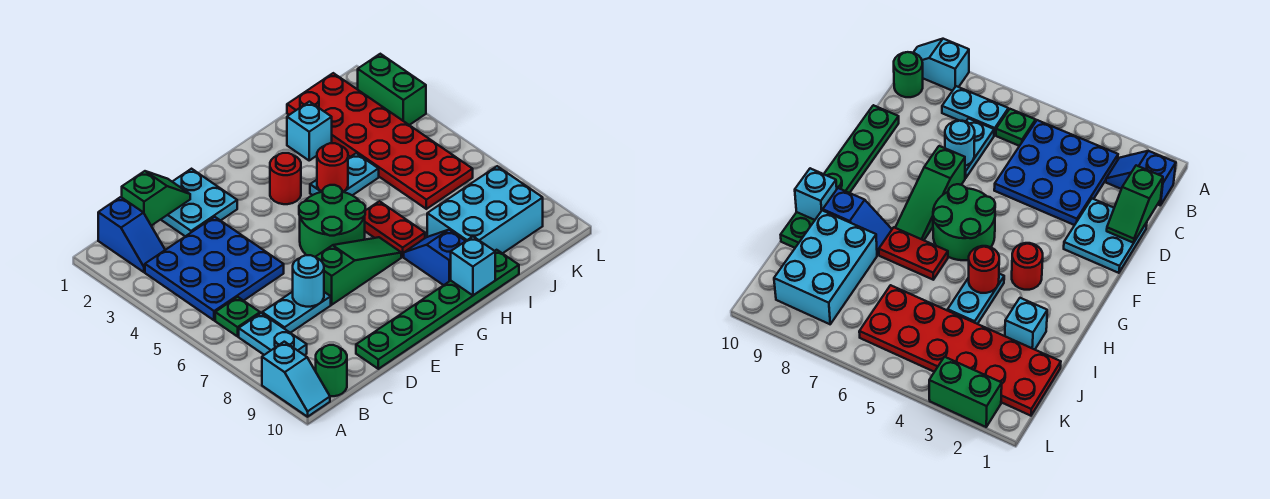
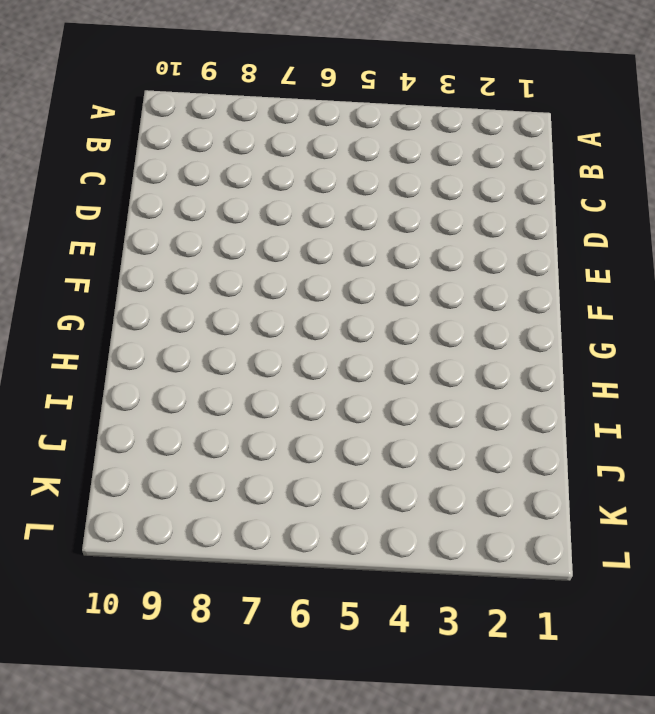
none -> cyan slope A9:A10 level 1 top 9
none -> blue slope B1:B2 level 1 top 1
none -> blue plate B3:D5 level 1

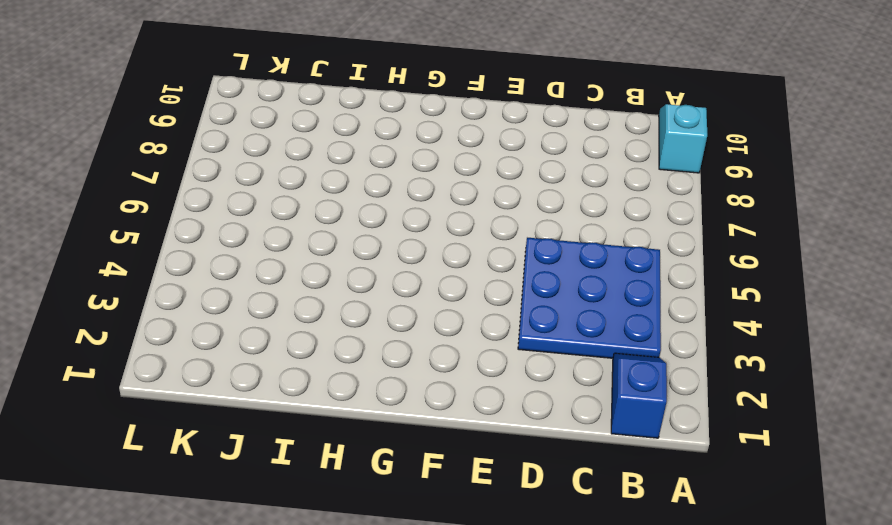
none -> green plate B6 level 1
none -> cyan plate B7:B8 level 1
none -> green round brick B10 level 1

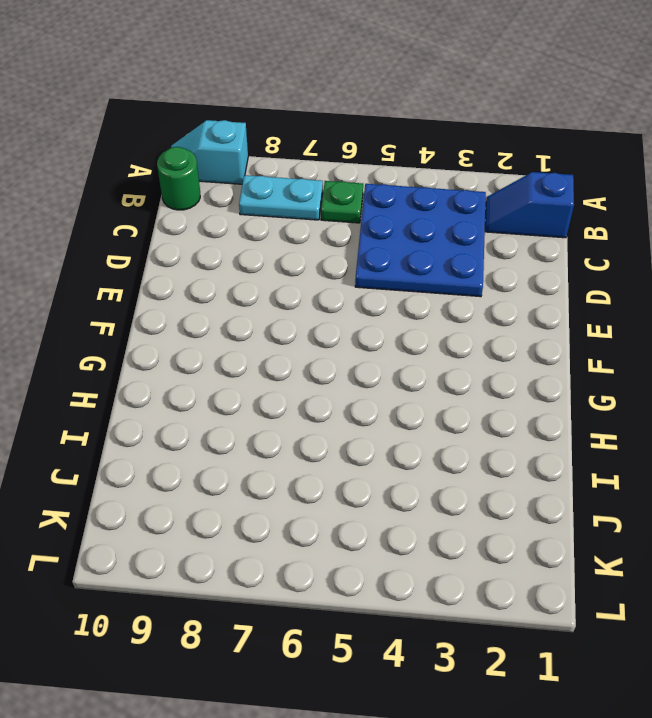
none -> cyan plate C7:D7 level 1
none -> cyan plate D1:E2 level 1
none -> green plate D10:I10 level 1

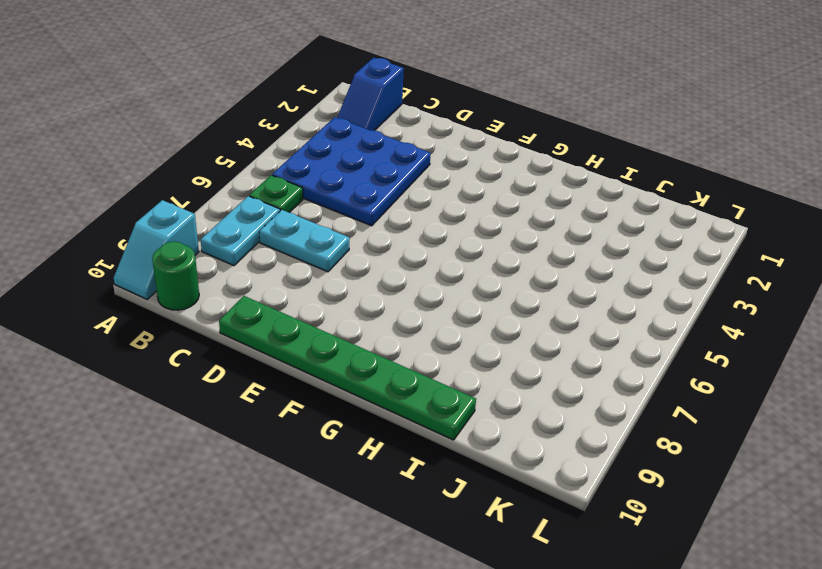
none -> cyan plate D1:E2 level 1
none -> green slope E7:G7 level 1 top E
none -> green round brick F5:G6 level 1

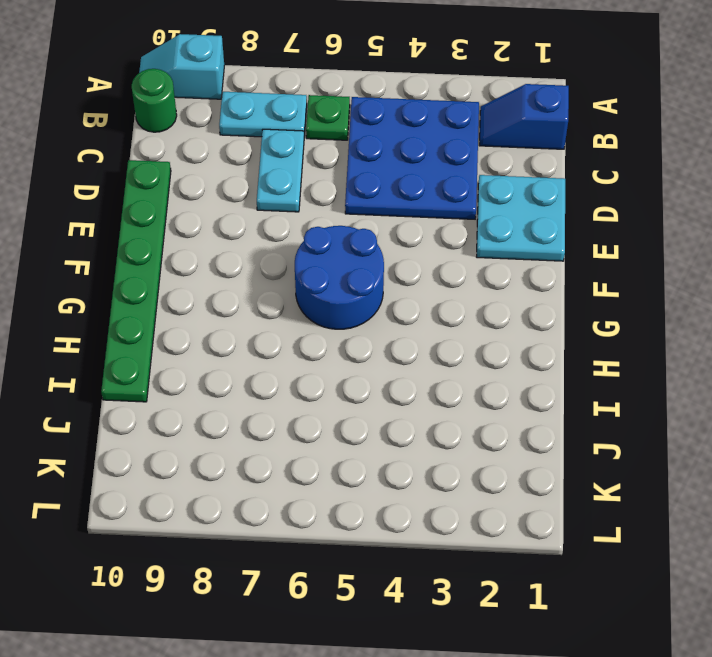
blue round brick F5:G6 level 1 -> green round brick F5:G6 level 1
none -> green slope E7:G7 level 1 top E
none -> red round brick G3 level 1
none -> cyan plate H4:I4 level 1

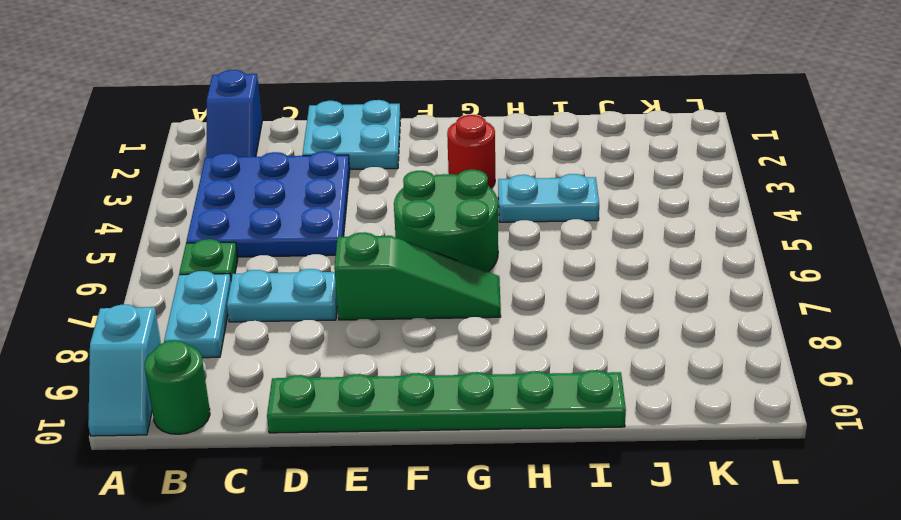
none -> red plate H6:H7 level 1
none -> blue slope H8:H9 level 1 top 9
none -> cyan brick I2 level 1

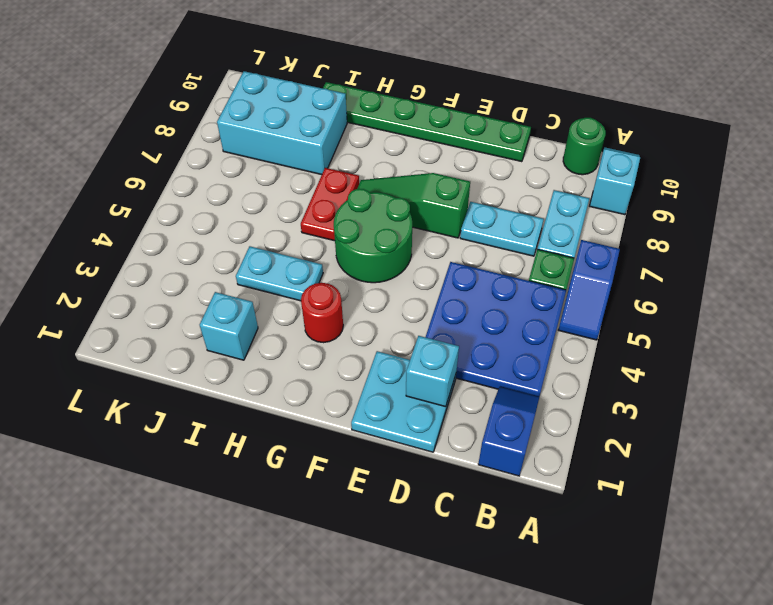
blue slope A5:A6 level 1 top 6 -> blue slope H8:H9 level 1 top 9
cyan brick D2 level 2 -> cyan brick H10 level 2
none -> red plate J1:K6 level 1
none -> green brick L2:L3 level 1
none -> green slope C1:D1 level 2 top C

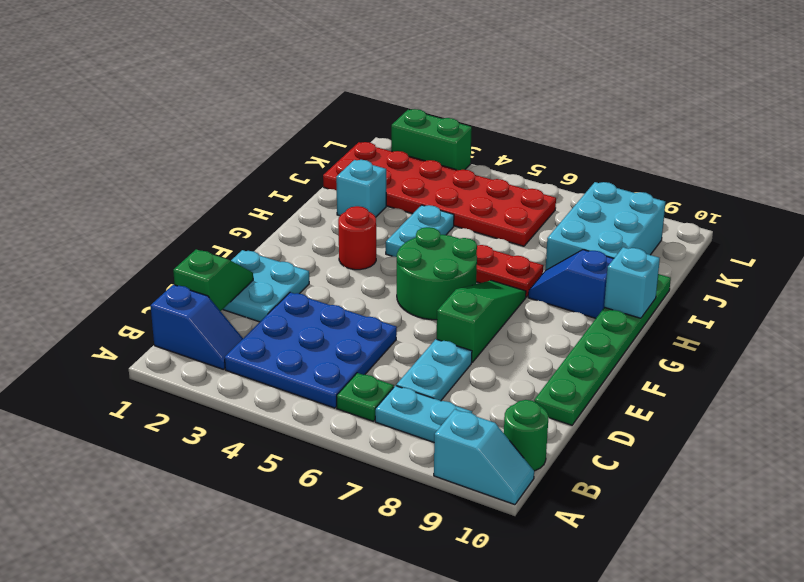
none -> cyan round brick D7 level 2
none -> red round brick H4 level 2

